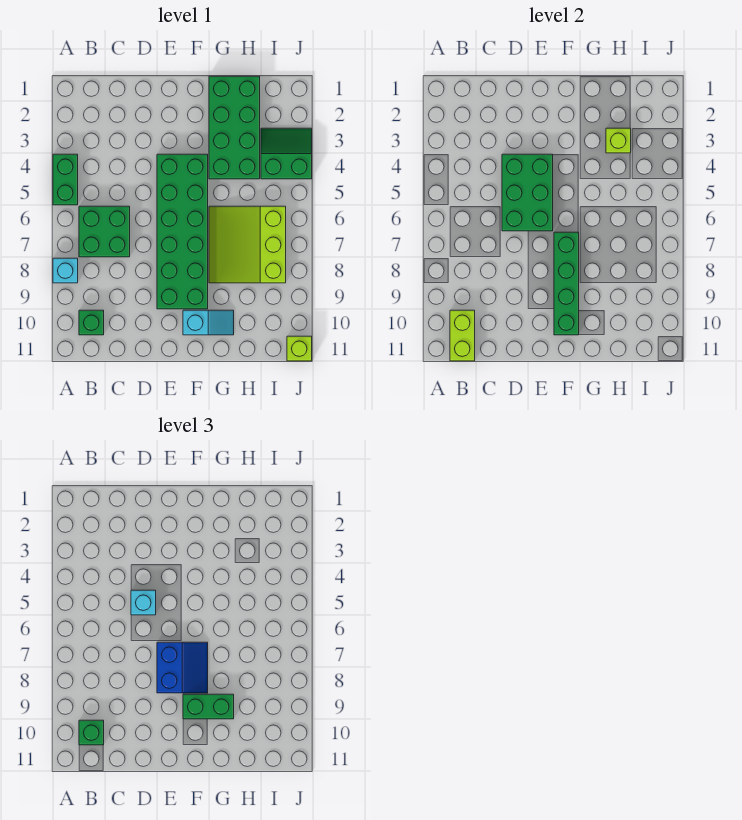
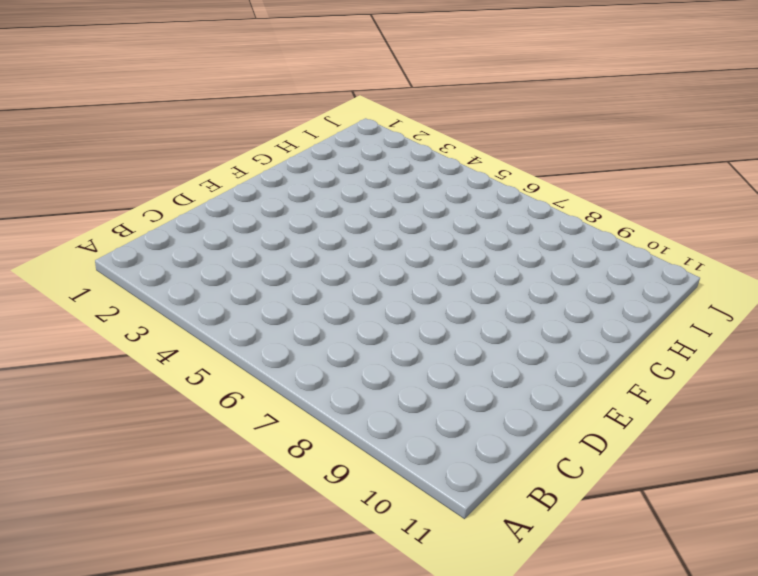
none -> green brick A4:A5 level 1
none -> cyan brick A8 level 1
none -> green brick B6:C7 level 1

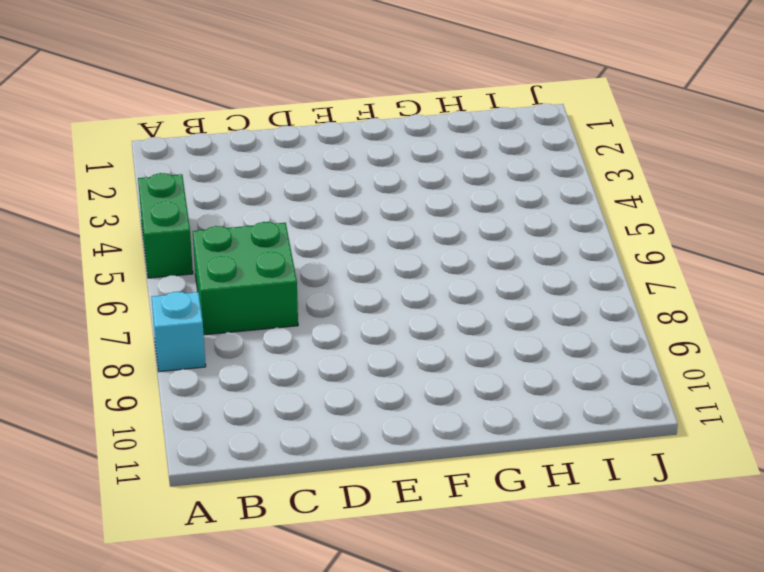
none -> green brick B10 level 1
none -> green brick E4:F9 level 1
none -> cyan slope F10:G10 level 1 top F

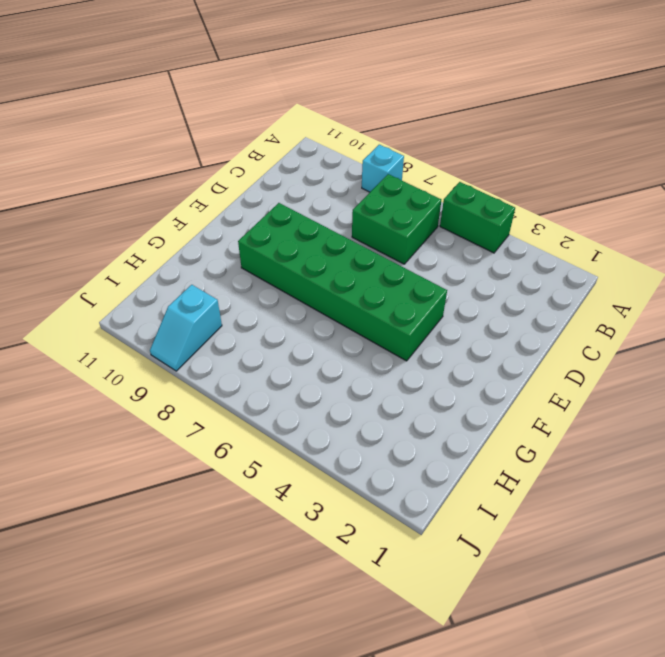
cyan slope I9:J9 level 1 top I -> cyan slope F10:G10 level 1 top F
none -> green brick B10 level 1
none -> green brick G1:H4 level 1
none -> lime slope G6:I8 level 1 top I

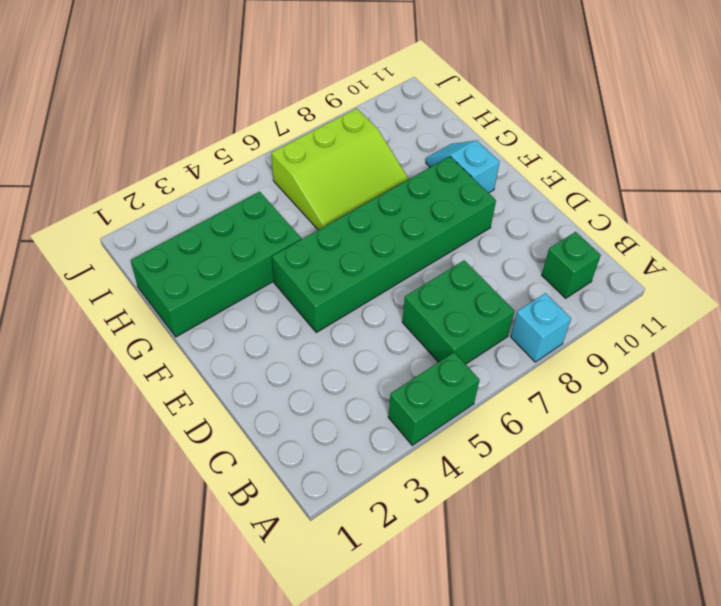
none -> green slope I3:J4 level 1 top 4
none -> lime brick J11 level 1
none -> lime brick B10:B11 level 2

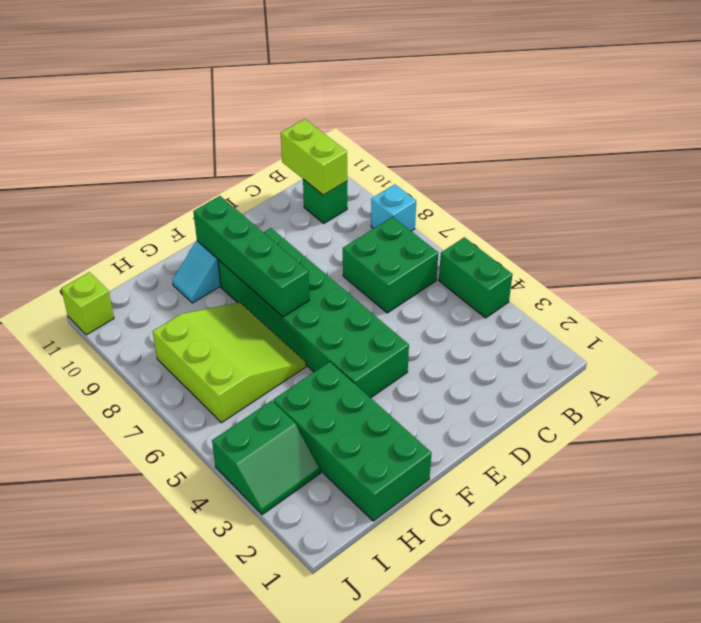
none -> green brick D4:E6 level 2
none -> lime brick H3 level 2
none -> green brick B10 level 3

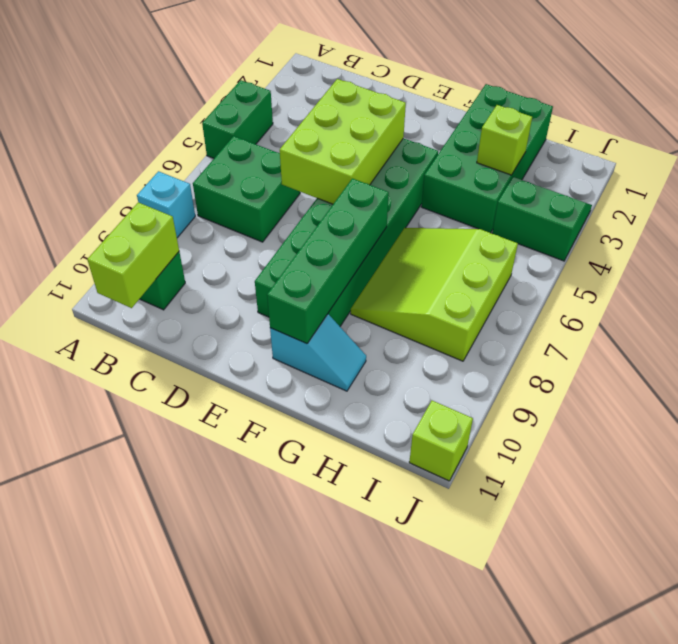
lime brick D4:E6 level 2 -> green brick D4:E6 level 2
none -> green brick B10 level 3
none -> cyan brick D5 level 3
none -> blue slope E7:F8 level 3 top E

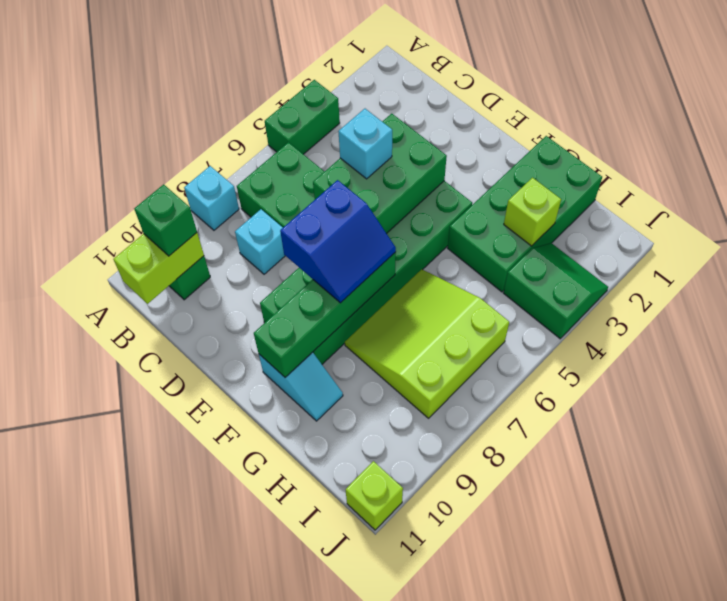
cyan brick C8 level 1 -> none
none -> green brick F9:G9 level 3

